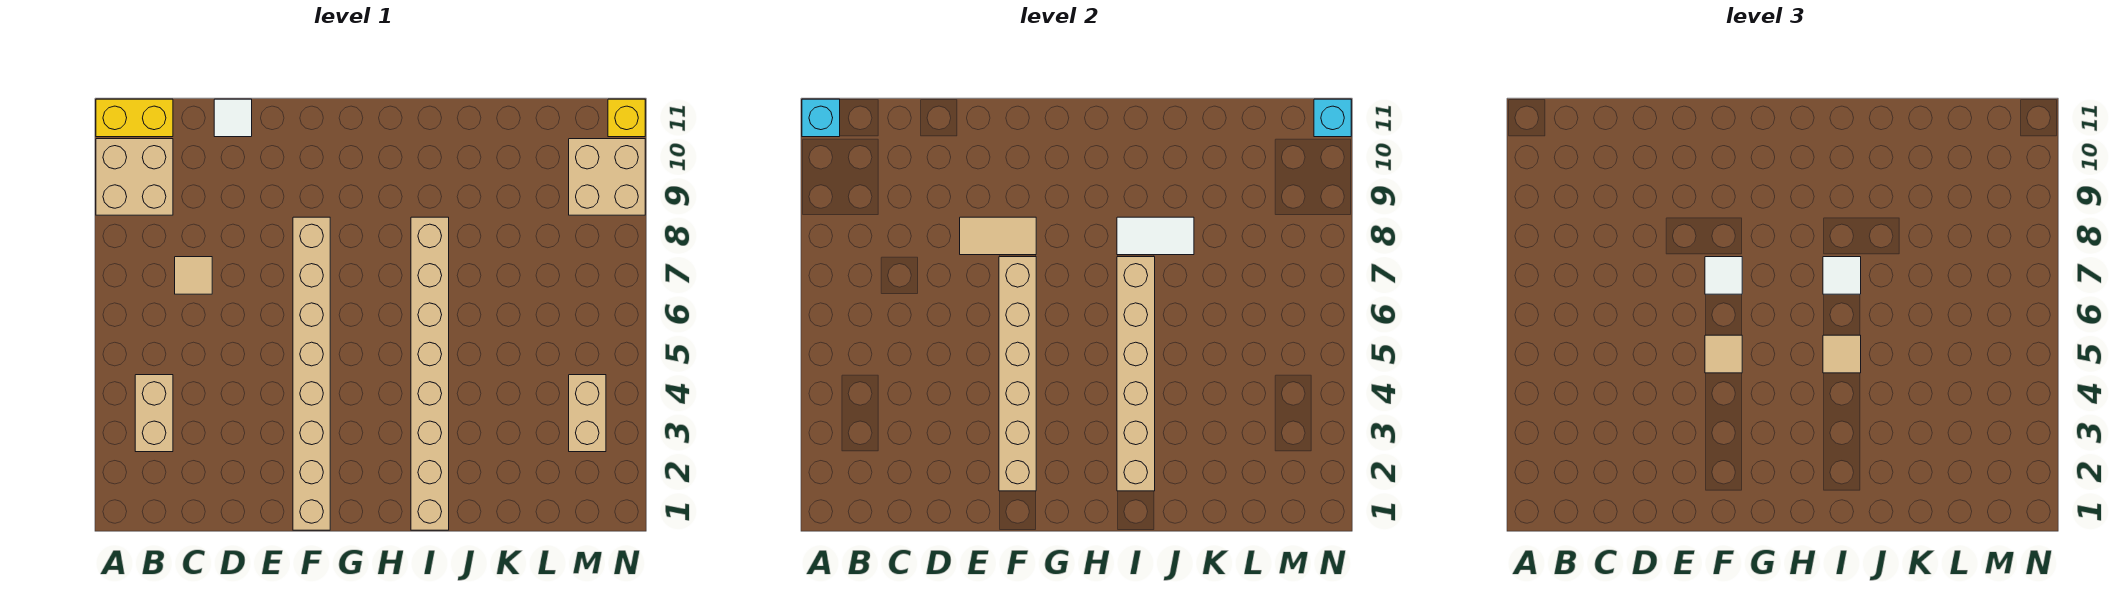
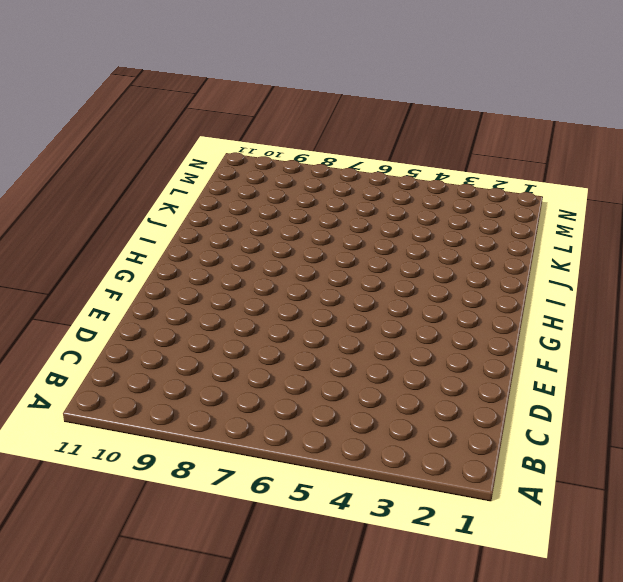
none -> tan brick A9:B10 level 1
none -> yellow brick A11:B11 level 1
none -> tan brick B3:B4 level 1

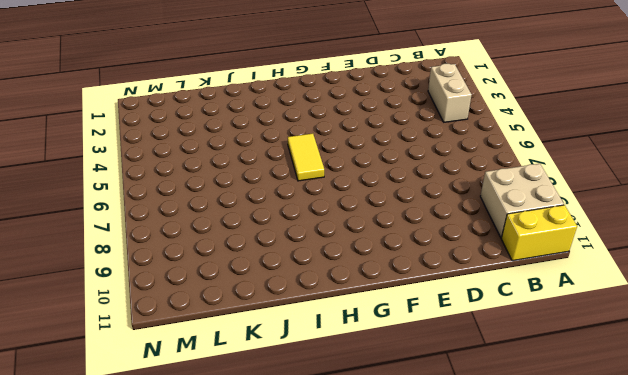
yellow tile H5:H6 level 1 -> none
none -> tan tile C7 level 1
none -> white tile D11 level 1
none -> tan brick F1:F8 level 1

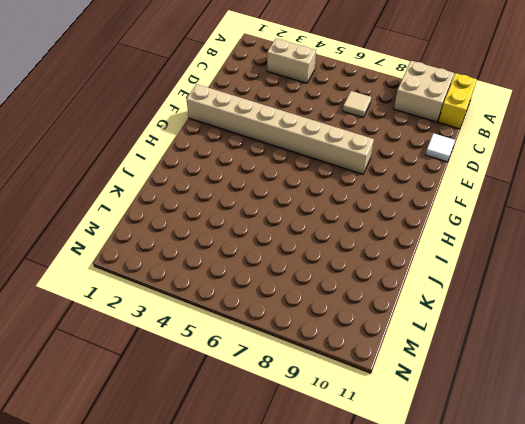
none -> tan brick I1:I8 level 1
none -> tan brick M3:M4 level 1
none -> tan brick M9:N10 level 1

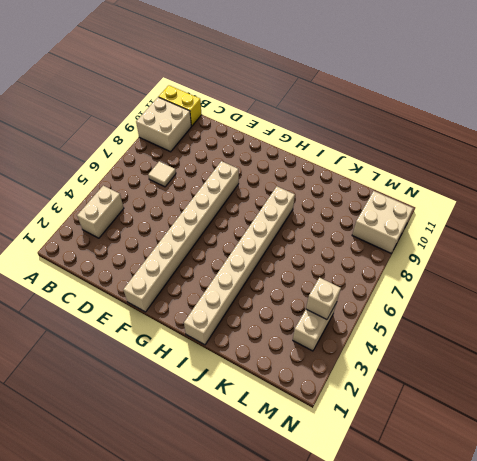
tan brick M4 level 2 -> none
none -> white tile D11 level 1
none -> yellow brick N11 level 1
none -> cyan brick A11 level 2

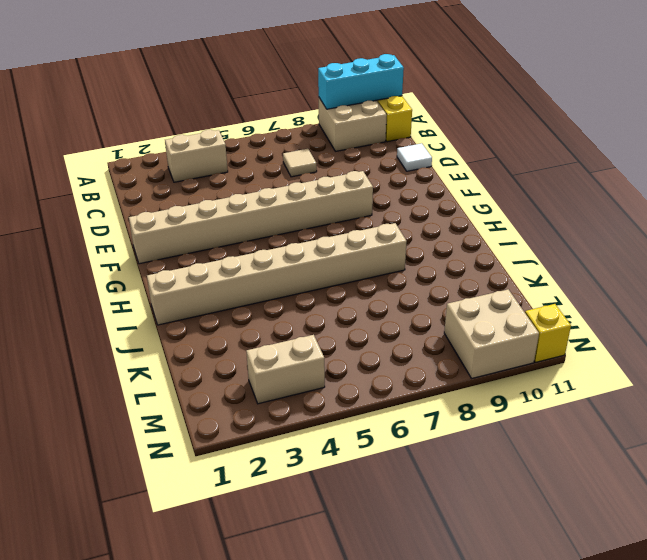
cyan brick A9:A11 level 2 -> cyan brick A11 level 2
none -> tan tile E8:F8 level 2
none -> tan brick F2:F7 level 2
none -> tan brick I2:I7 level 2

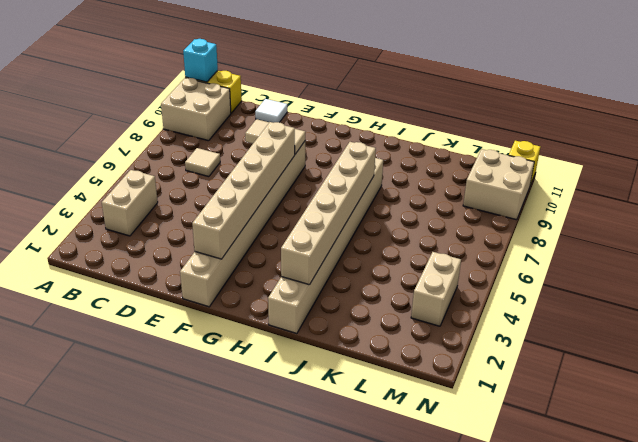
none -> white tile I8:J8 level 2
none -> cyan brick N11 level 2
none -> tan tile F5 level 3

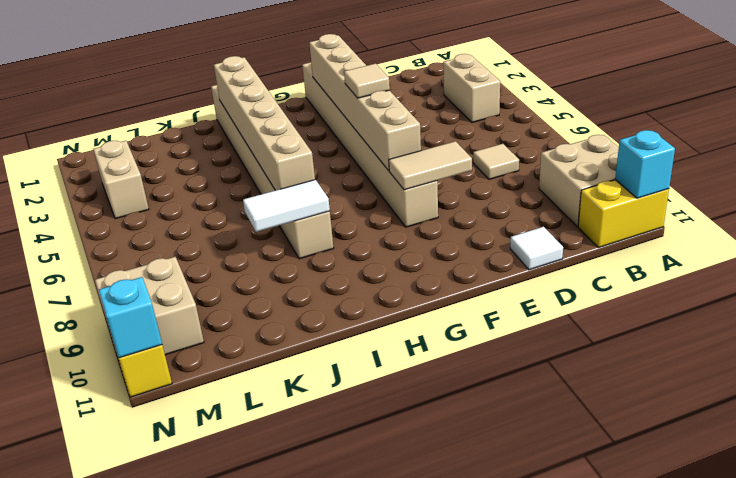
none -> white tile F7 level 3
none -> tan tile I5 level 3
none -> white tile I7 level 3

